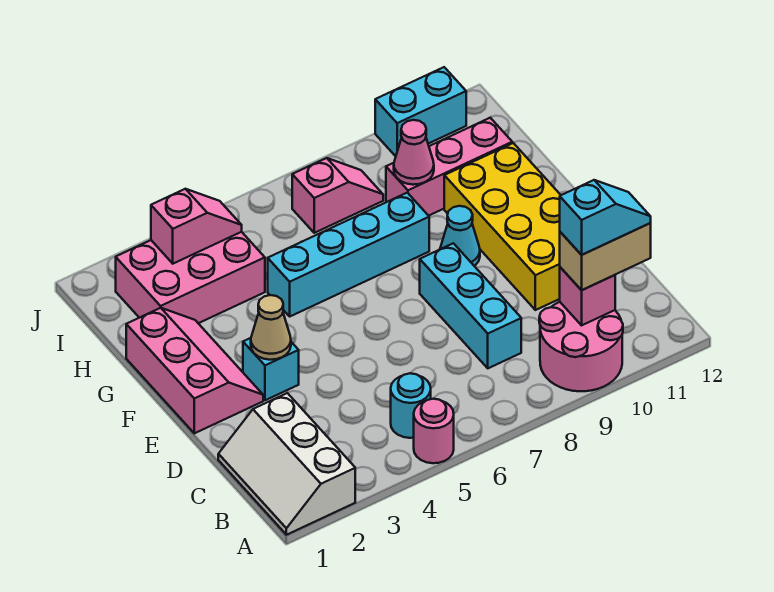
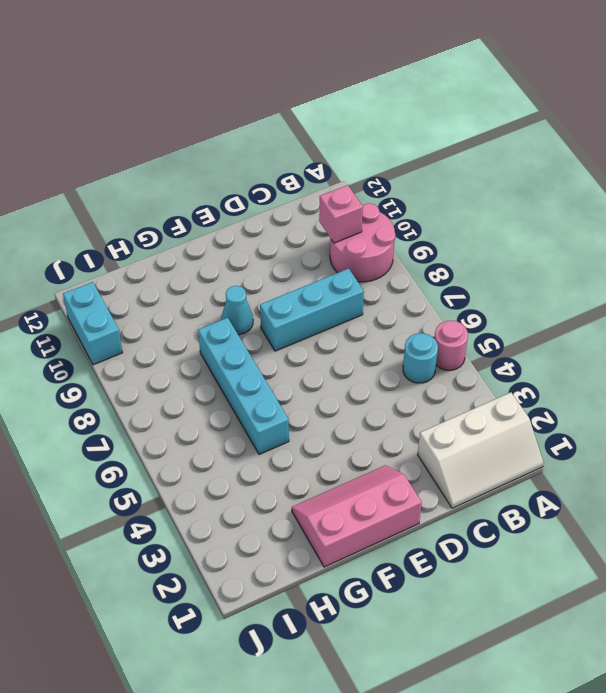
none -> yellow brick D10:G11 level 1
none -> cyan brick E3 level 1
none -> pink brick H2:I4 level 1

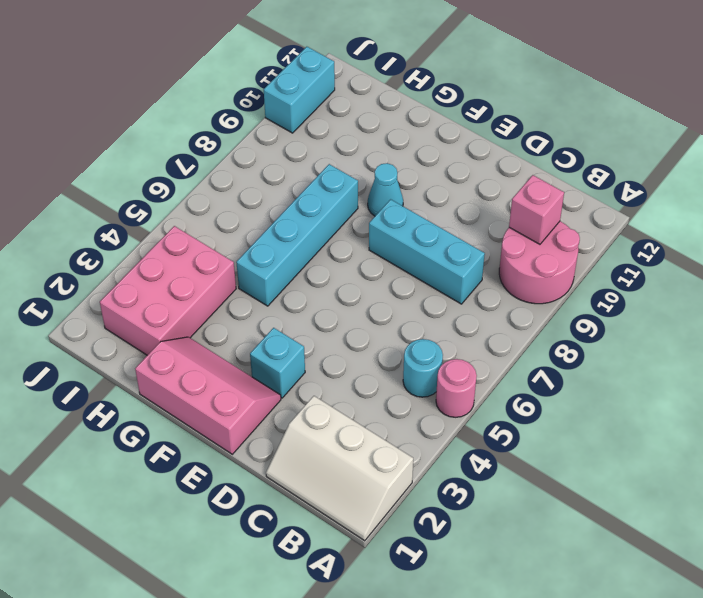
none -> yellow brick D10:G11 level 1
none -> pink brick H9:H11 level 1
none -> pink slope I7:I8 level 1 top 7

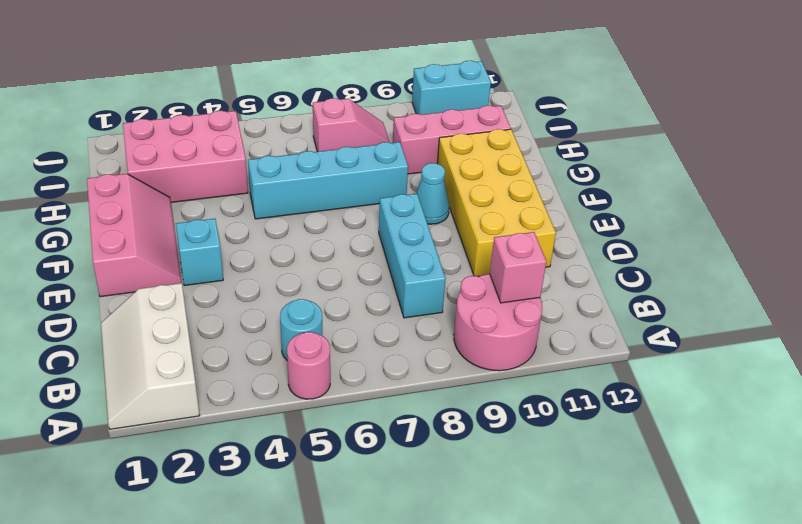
none -> tan cone E3 level 2
none -> pink cone H9 level 2
none -> pink slope I3:I4 level 2 top 3

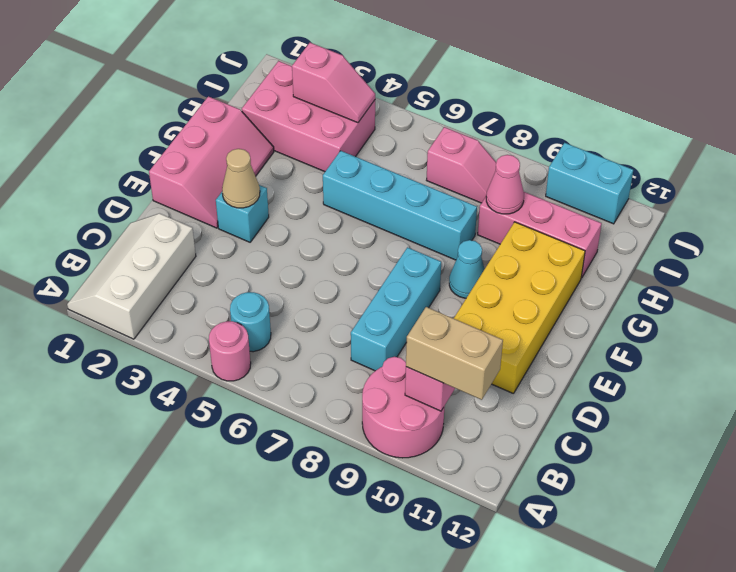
none -> cyan slope B10:B11 level 4 top 10

